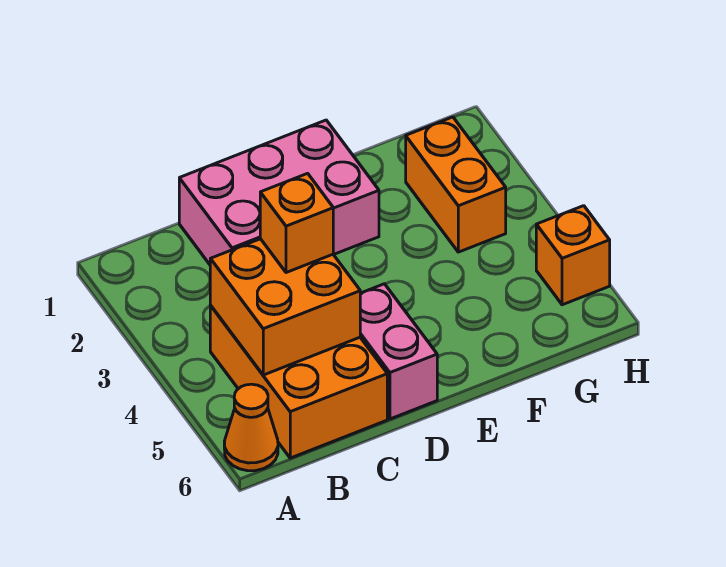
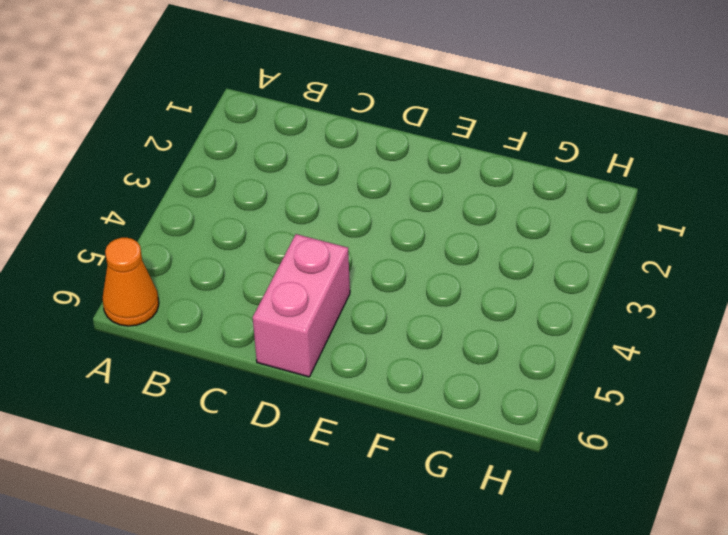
none -> orange brick B4:C6 level 1
none -> pink brick C1:E2 level 1

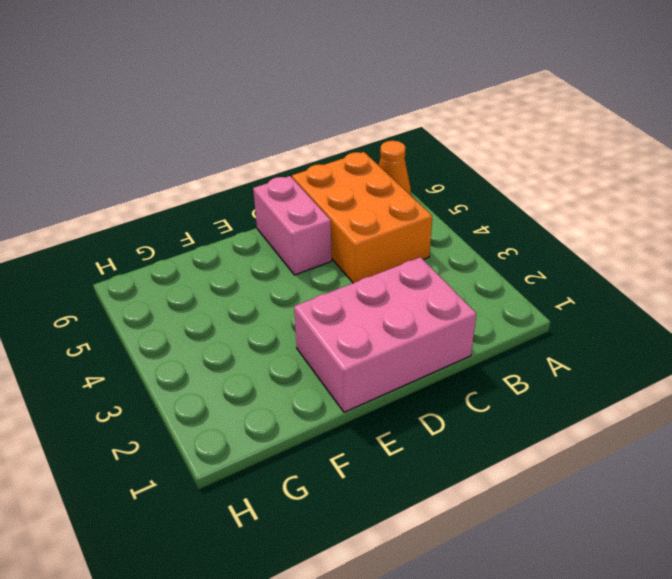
none -> orange brick G2:G3 level 1
none -> orange brick H5 level 1

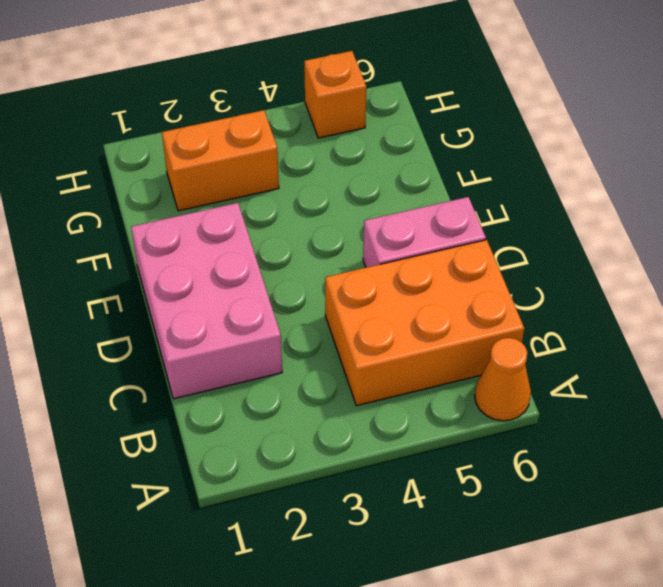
none -> orange brick B4:C5 level 2
none -> orange brick C4 level 3

